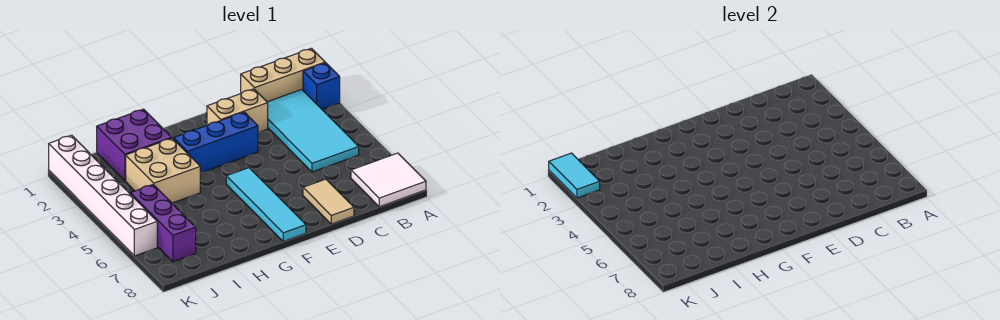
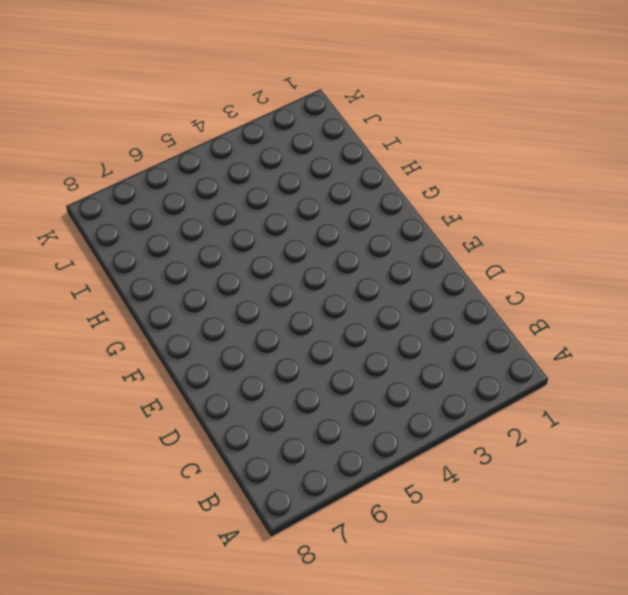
none -> tan brick A1:C1 level 1
none -> blue brick A2 level 1
none -> white tile A7:B8 level 1

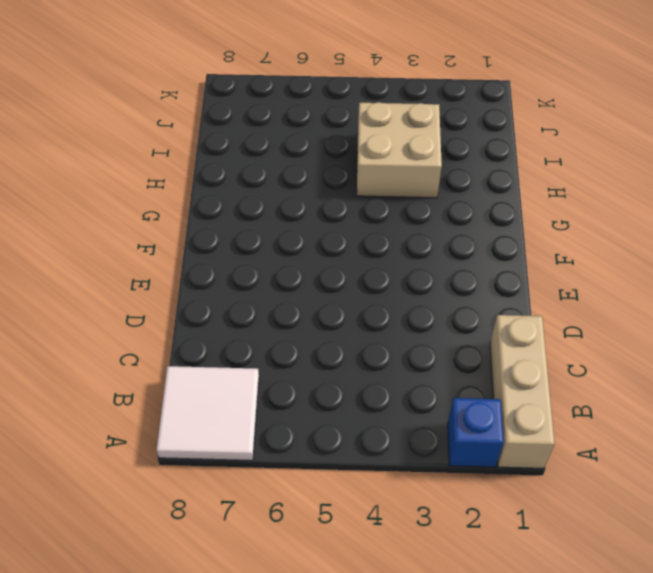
none -> cyan tile B2:C5 level 1
none -> tan brick D2:E2 level 1
none -> tan tile D7:D8 level 1

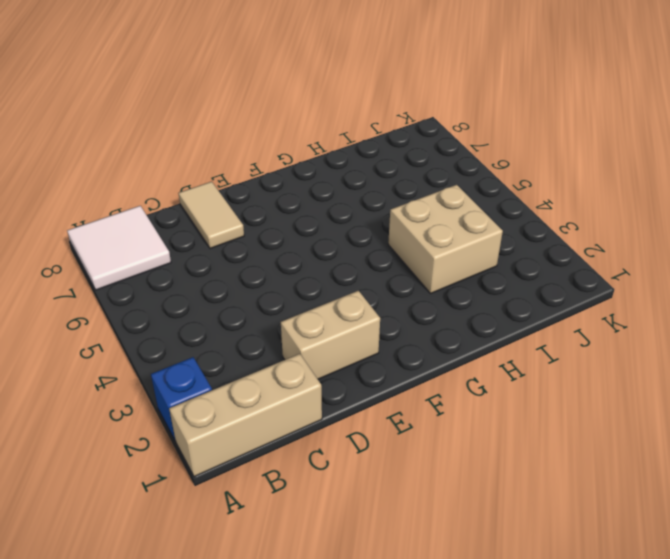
none -> cyan tile B2:C5 level 1
none -> blue brick E3:G3 level 1
none -> cyan tile F5:F8 level 1

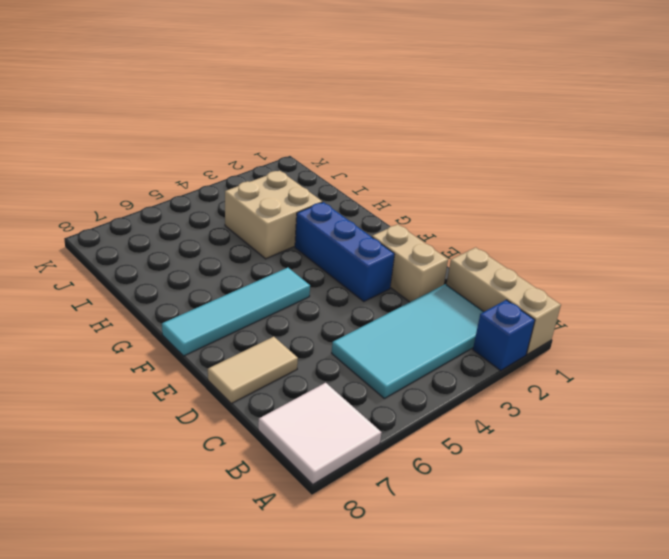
none -> purple brick H1:I2 level 1
none -> purple brick J5:J7 level 1
none -> white brick K1:K6 level 1

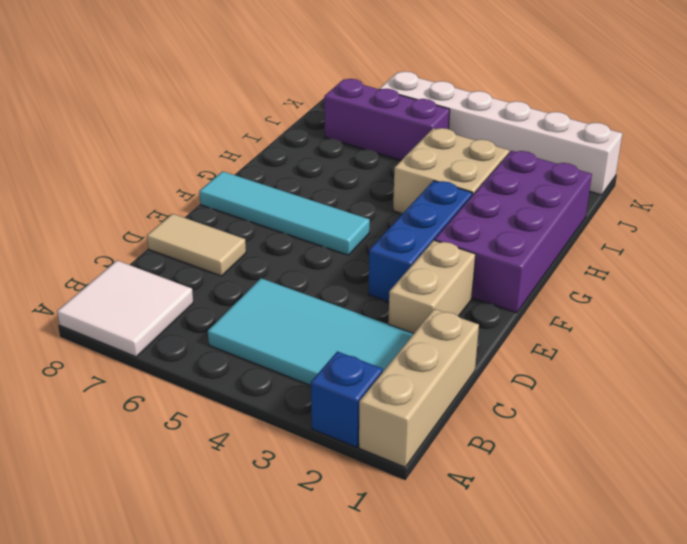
purple brick F1:I2 level 1 -> purple brick H1:I2 level 1
none -> cyan tile K1:K2 level 2

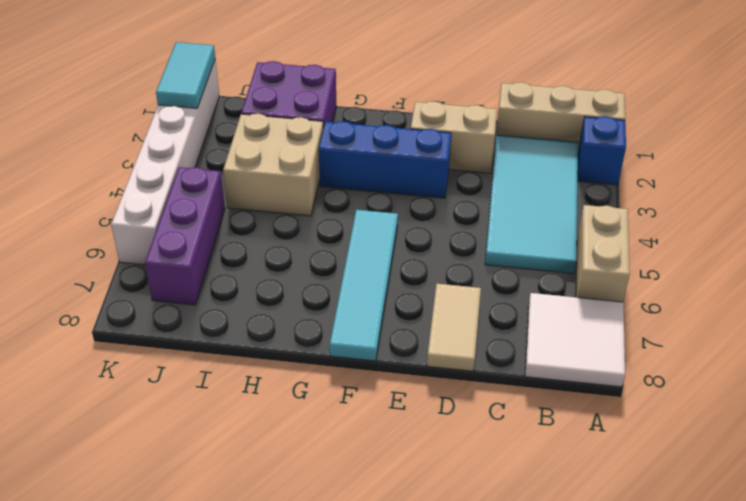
tan brick A5:A6 level 1 -> none

